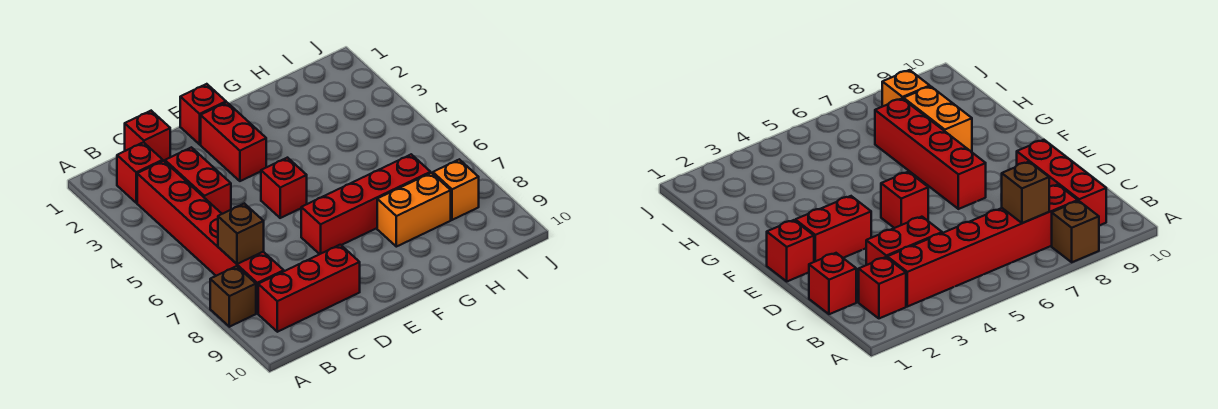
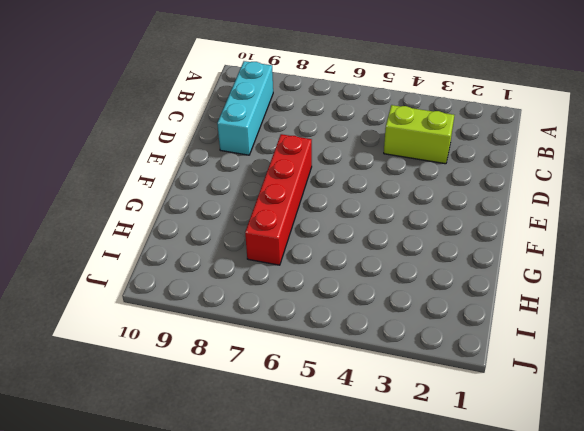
cyan brick B9:D9 level 1 -> red brick B9:D9 level 1
lime brick C3:C4 level 1 -> red brick C3:C4 level 1
none -> brown brick A8 level 1
none -> red brick B2 level 1
none -> red brick B3:B8 level 1

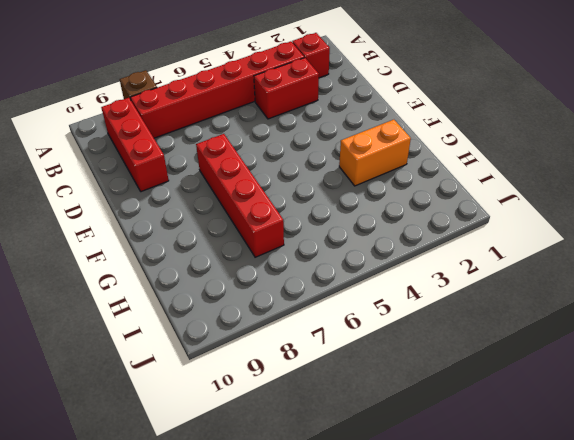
orange brick G2:G3 level 1 -> orange brick G8:H8 level 1
none -> red brick C1 level 1
none -> red brick E1 level 1
none -> red brick E2:E3 level 1

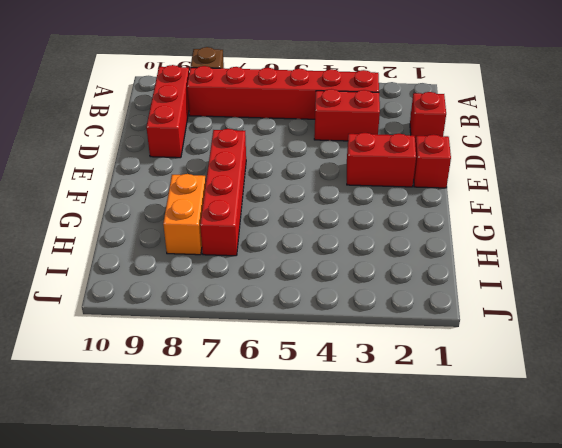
none -> red brick B2 level 1
none -> red brick E5 level 1
none -> orange brick I8 level 1

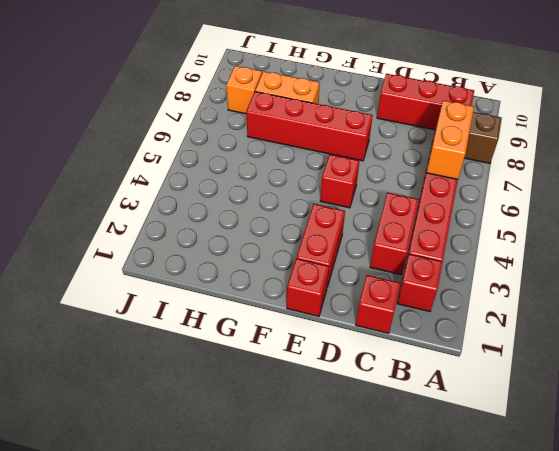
orange brick B6:B7 level 2 -> brown brick B7 level 2

